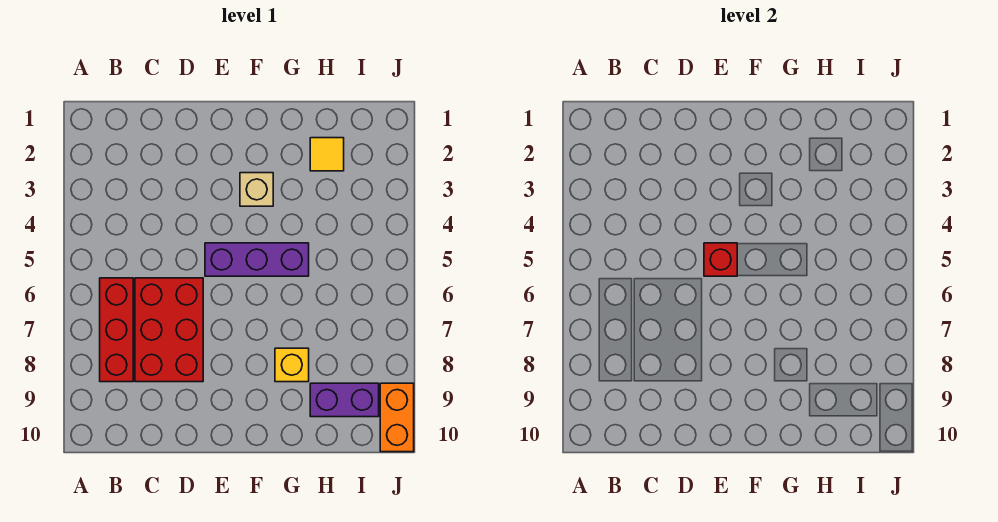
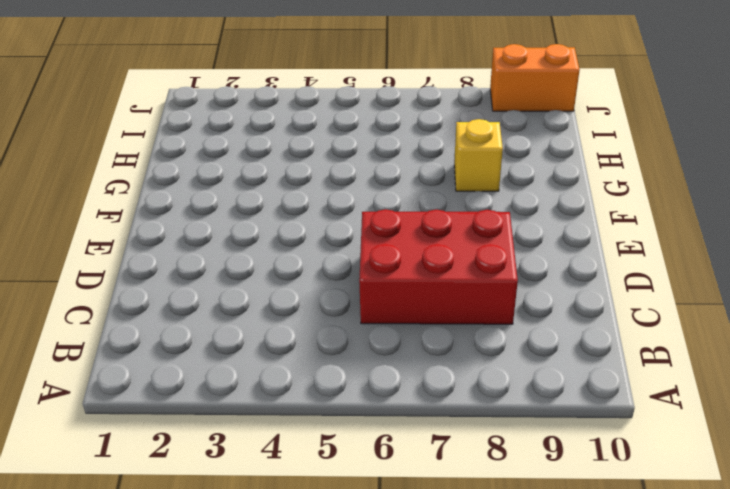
none -> red brick B6:B8 level 1
none -> purple brick E5:G5 level 1

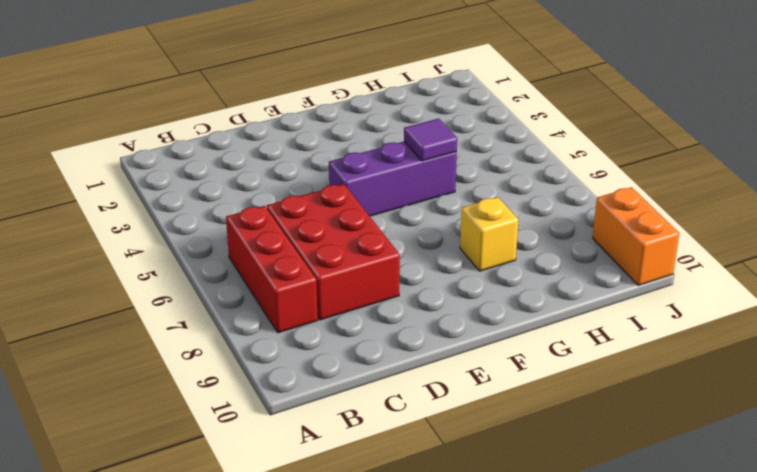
purple tile G5 level 2 -> none
none -> tan brick F3 level 1
none -> yellow tile H2 level 1

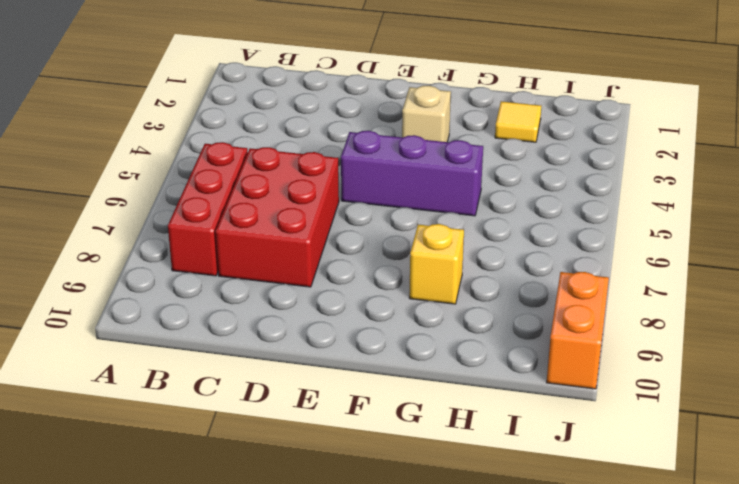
none -> purple brick H9:I9 level 1
none -> red brick E5 level 2

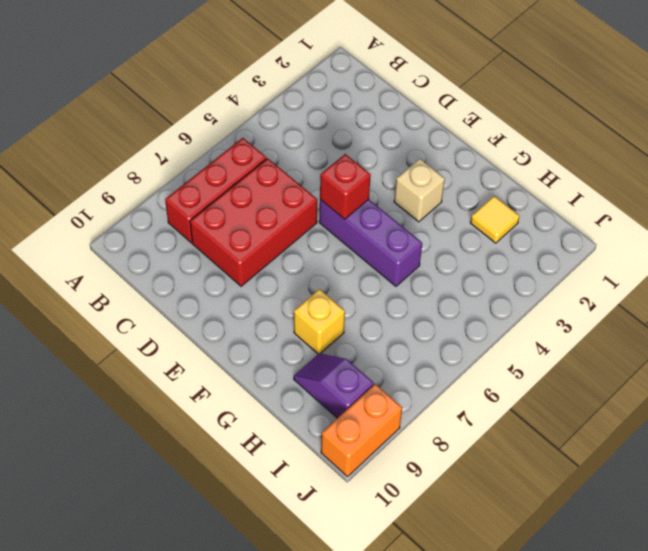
purple slope H9:I9 level 1 top I -> purple brick H9:I9 level 1

